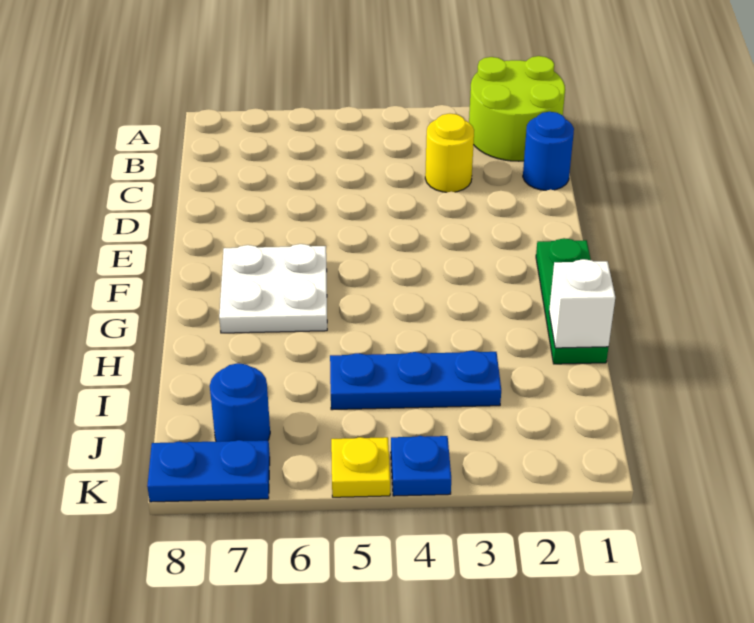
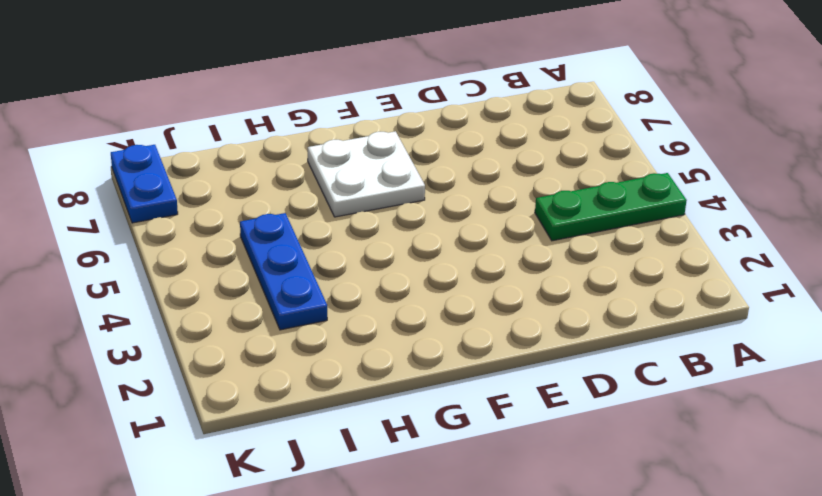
green plate A4:C4 level 1 -> green plate F1:H1 level 1
none -> lime round brick A1:B2 level 1
none -> blue round brick C1 level 1

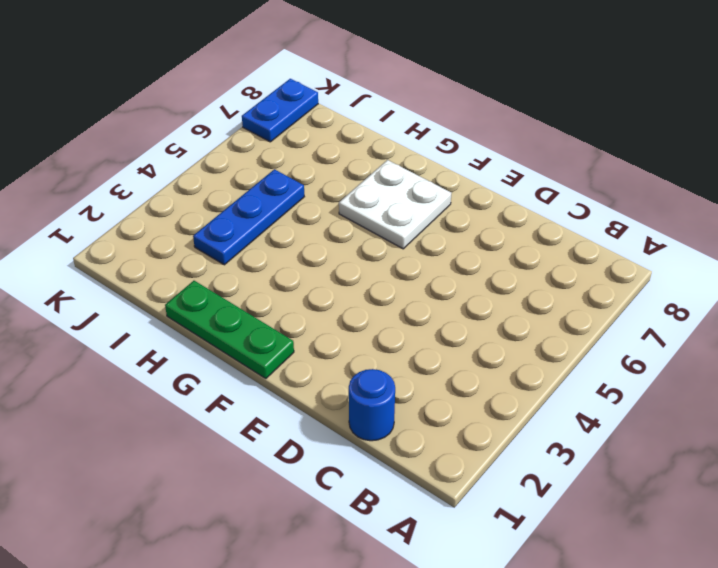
none -> lime round brick A1:B2 level 1
none -> yellow round brick C3 level 1

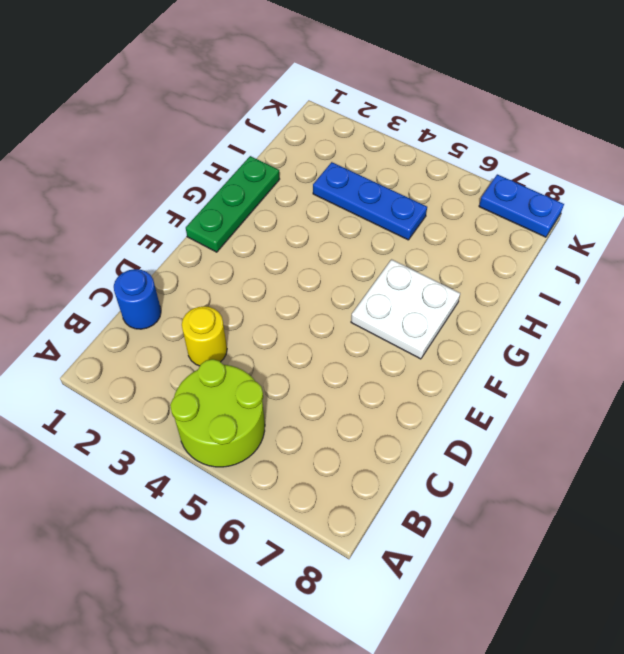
lime round brick A4:B5 level 1 -> lime round brick A1:B2 level 1
none -> blue round brick J7 level 1
none -> blue plate K4 level 1

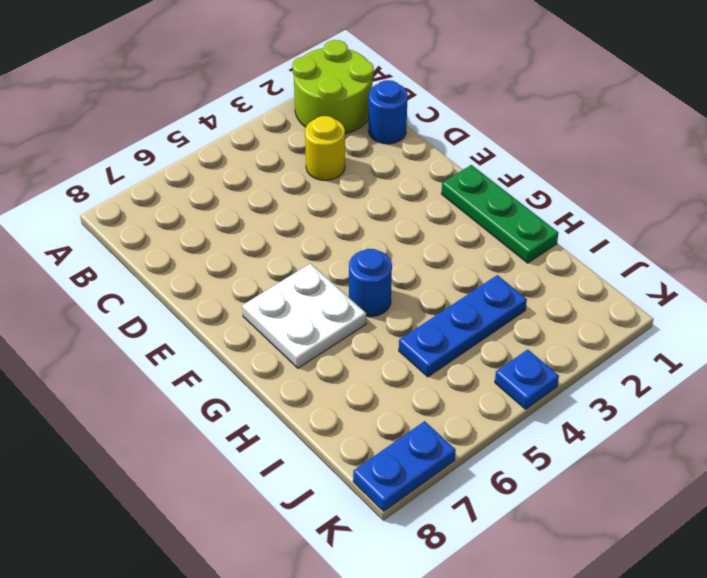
blue round brick G5 level 1 -> blue round brick J7 level 1
none -> yellow plate K5 level 1
none -> white brick H1 level 2

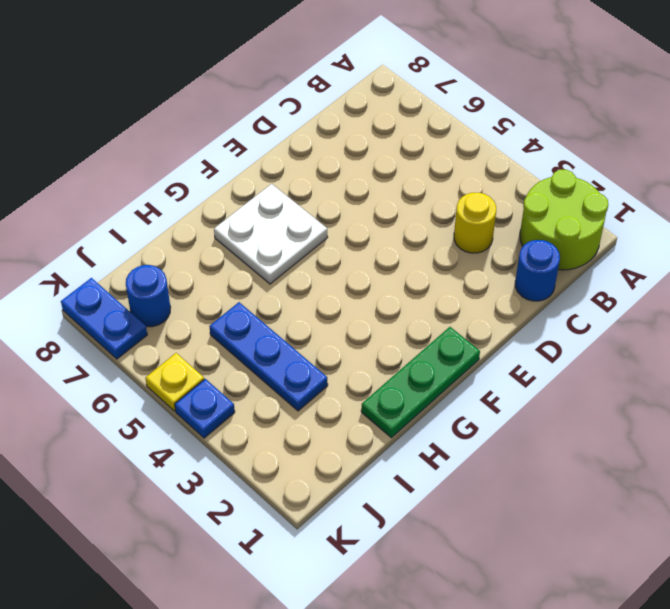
none -> white brick H1 level 2

